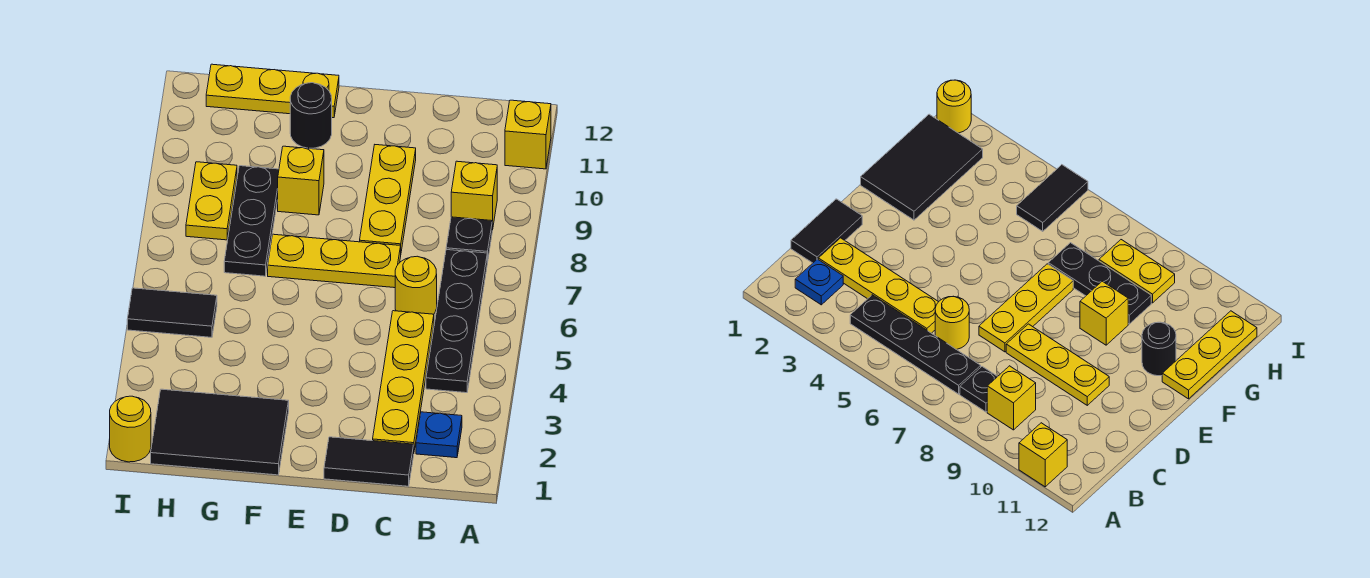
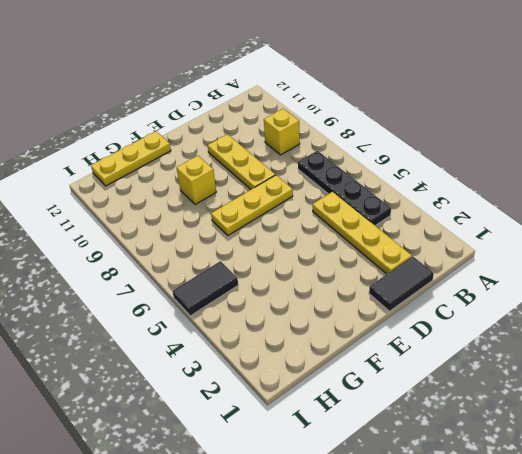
none -> yellow brick A11 level 1
none -> blue plate B2 level 1
none -> black plate B8 level 1

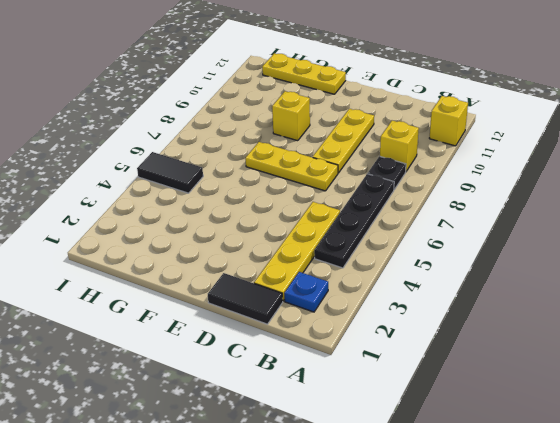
none -> yellow round brick C6 level 1
none -> black tile F1:H2 level 1
none -> black round brick F11 level 1

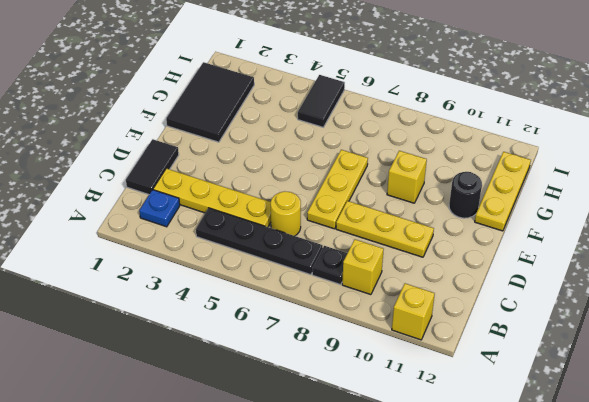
none -> black plate G7:G9 level 1
none -> yellow plate H8:H9 level 1
none -> yellow round brick I1 level 1

